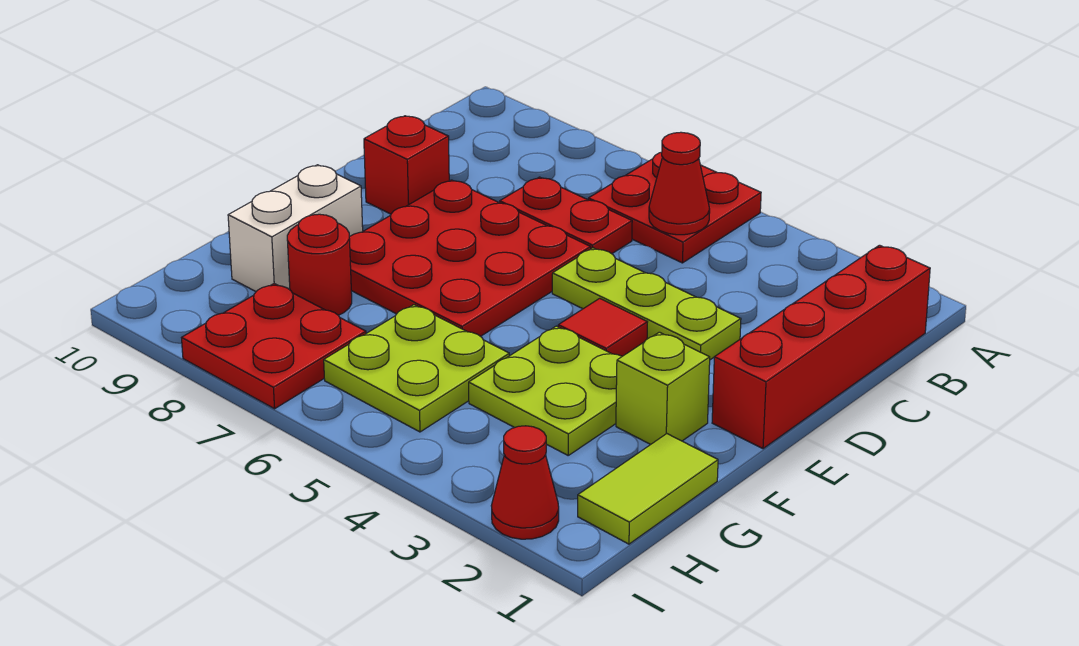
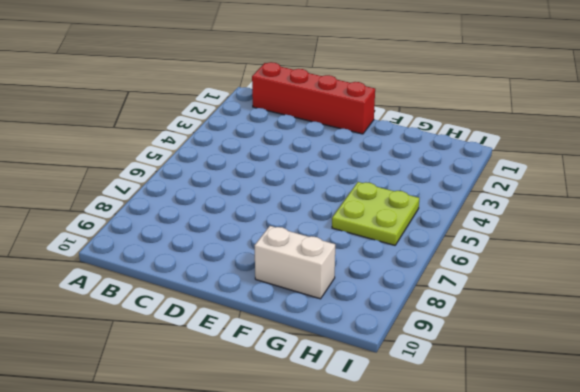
none -> red plate A5:B6 level 1
none -> red plate C6:C7 level 1
none -> lime plate D3:D5 level 1

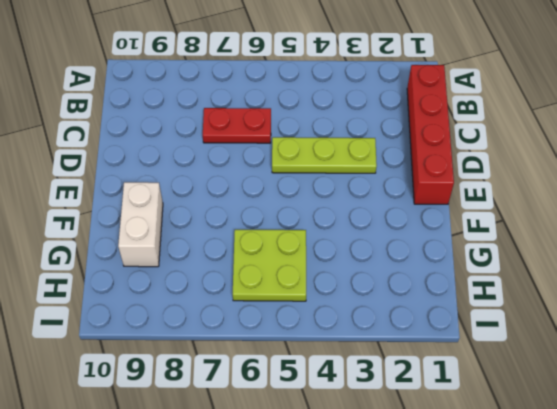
none -> red plate A5:B6 level 1
none -> red plate D6:F8 level 1
none -> red brick D9 level 1

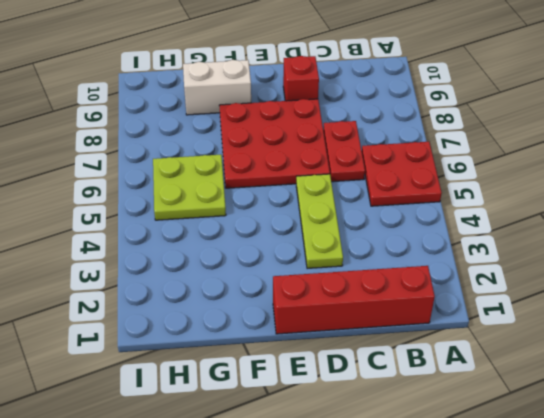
none -> red tile E4 level 1
none -> lime brick F2 level 1
none -> lime plate F3:G4 level 1

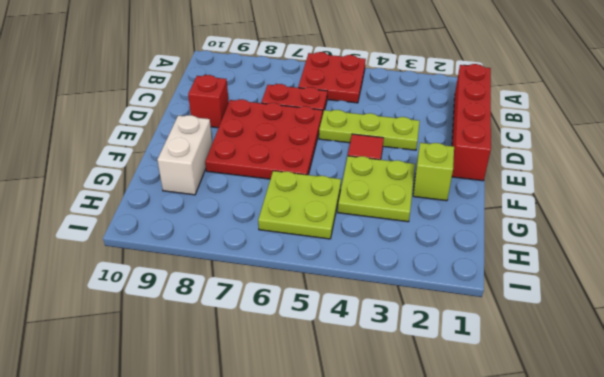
none -> lime tile G1:H1 level 1
none -> red round brick G8 level 1
none -> red plate H7:I8 level 1

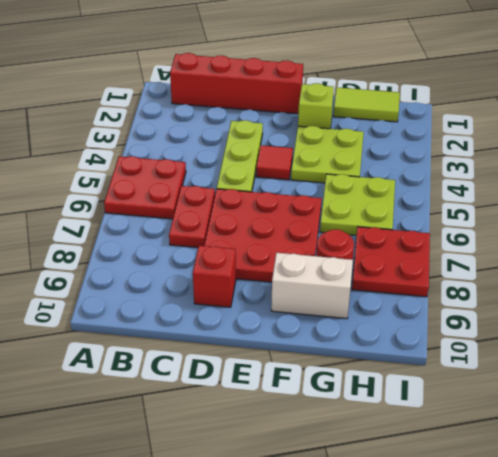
none -> red cone I2 level 1
none -> red cone B5 level 2

